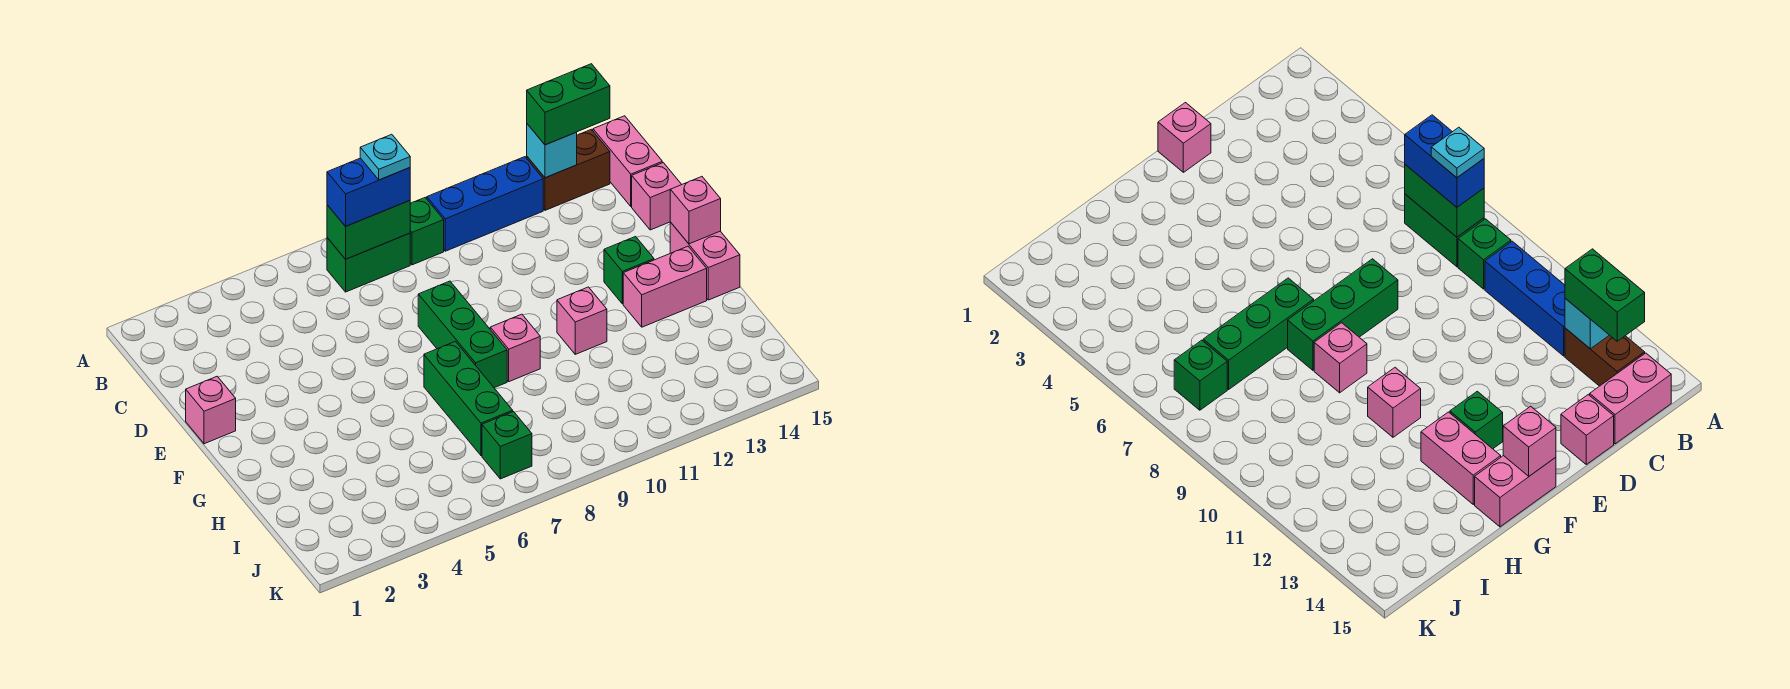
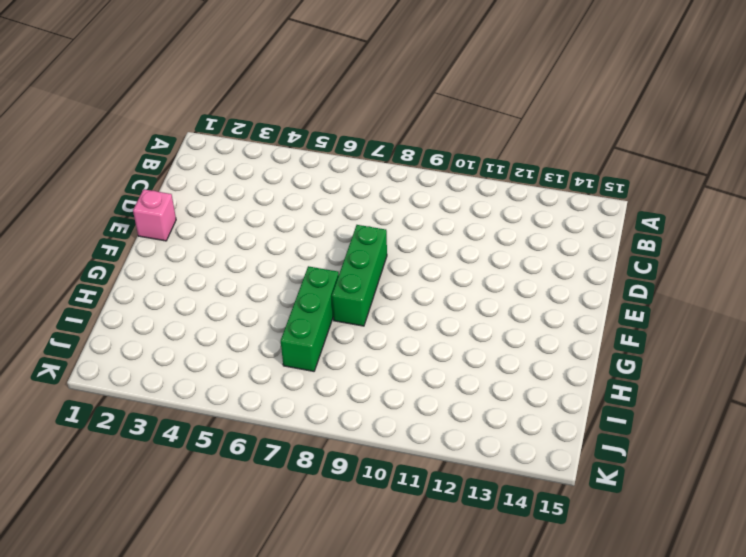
none -> green brick B7:B8 level 1
none -> green brick B9 level 1
none -> blue brick B10:B12 level 1

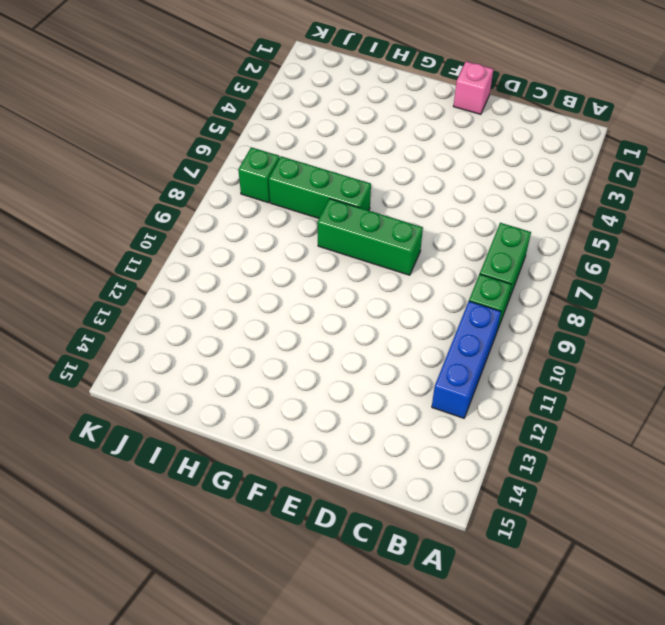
none -> brown brick B13:B14 level 1
none -> pink brick B15:C15 level 1
none -> pink brick D15 level 1

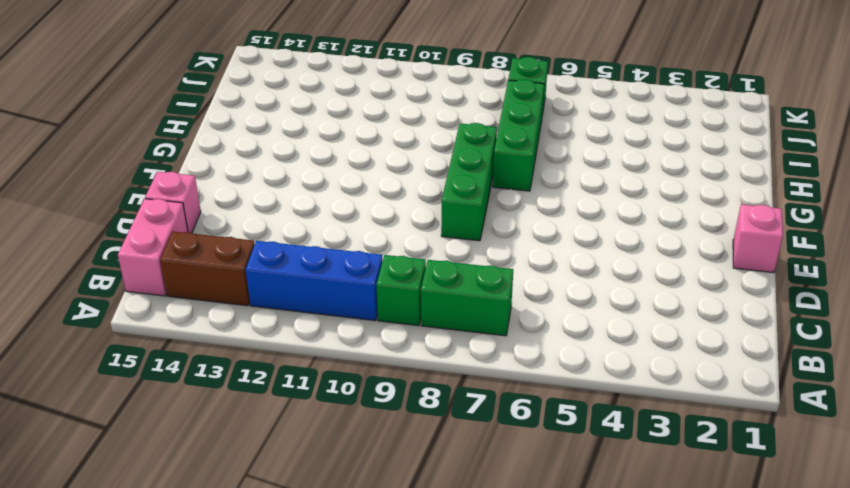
none -> green brick F13 level 1
none -> pink brick F15:G15 level 1
none -> pink brick G9 level 1

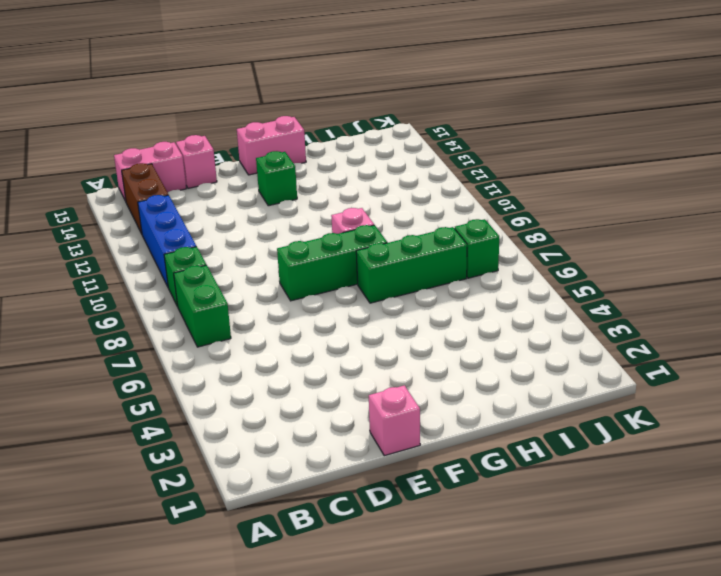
none -> pink brick G11 level 1
none -> pink brick G13:G14 level 1
none -> green brick B7:B8 level 2

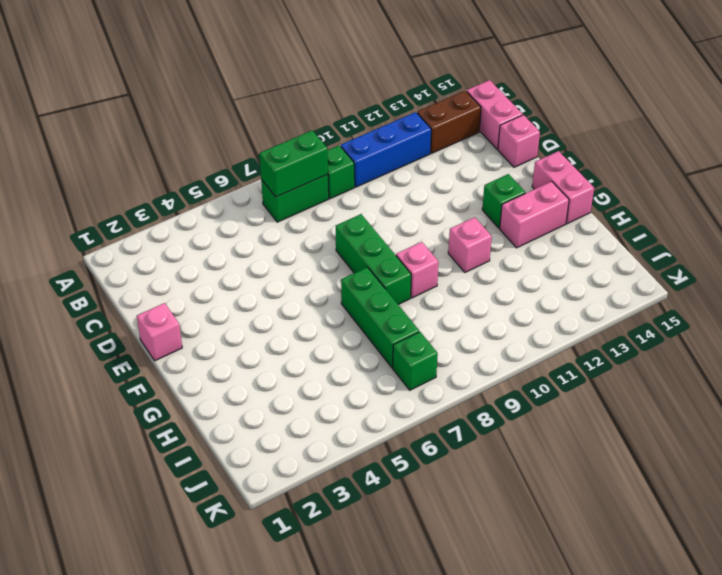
none -> cyan brick B13 level 2
none -> pink brick F15 level 2
none -> blue brick B7:B8 level 3

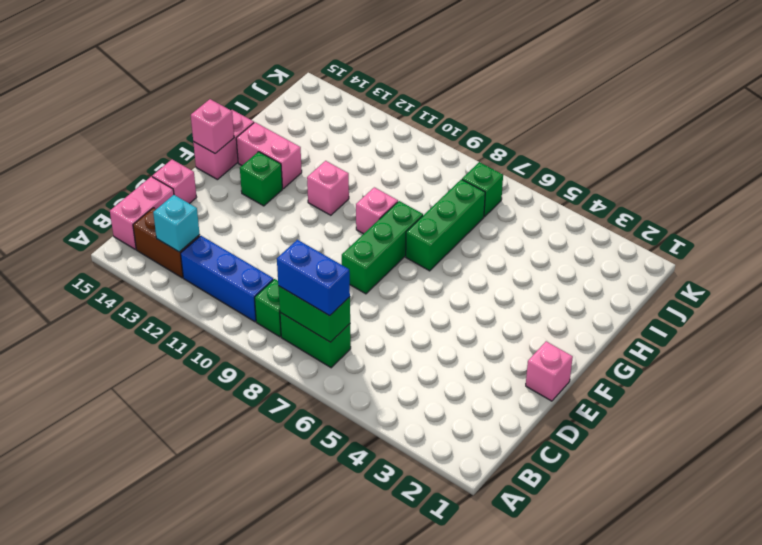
none -> green brick B13:B14 level 3
none -> cyan plate B8 level 4

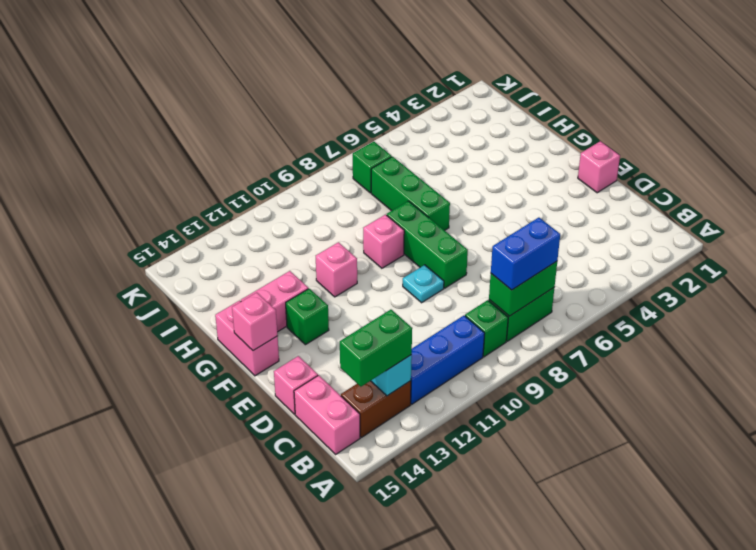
cyan plate E9 level 1 -> cyan plate B8 level 4

